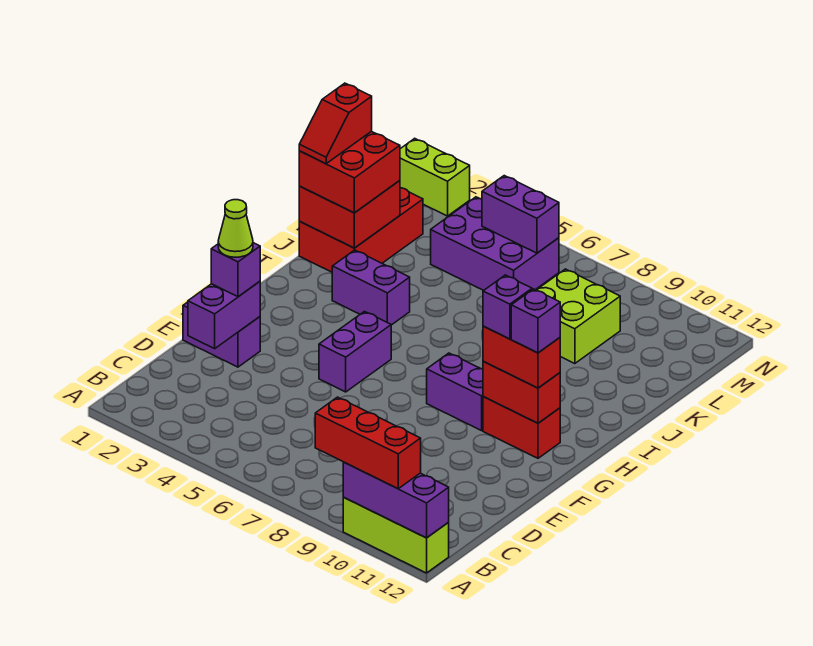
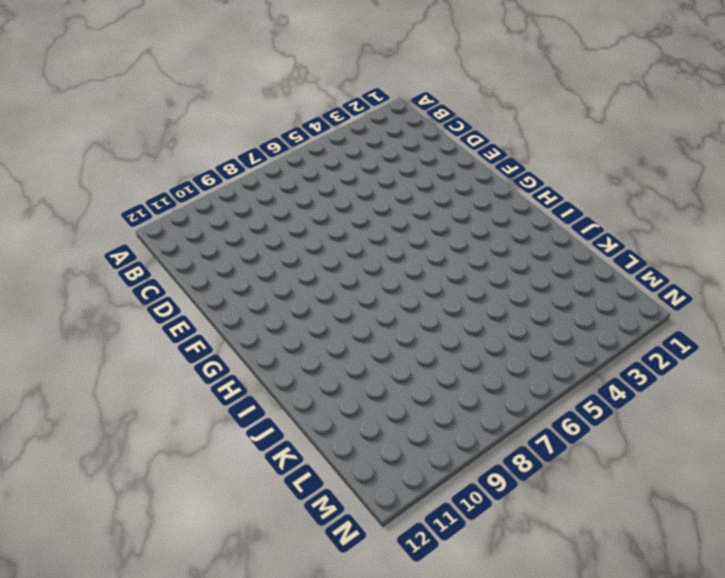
none -> lime brick A10:A12 level 1
none -> purple brick E1:E2 level 1
none -> purple brick F5:G5 level 1

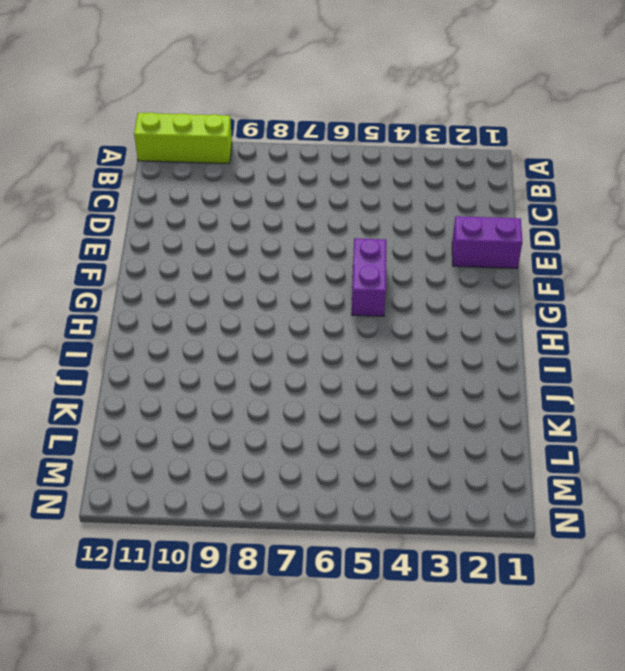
none -> purple brick G8:G9 level 1
none -> red brick G10:G11 level 1
none -> purple brick I3:I4 level 1

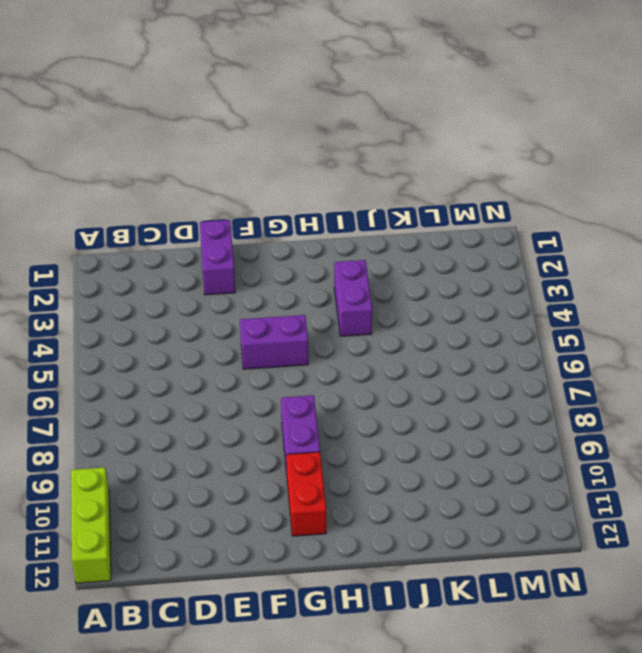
none -> red brick J1:L2 level 1
none -> lime brick K8:L9 level 1
none -> purple brick L4:M6 level 1

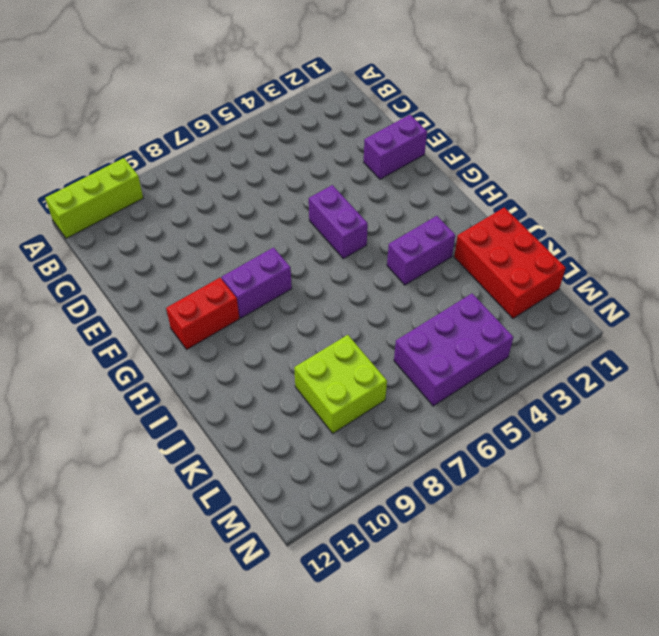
none -> lime brick N1:N2 level 1
none -> purple brick A10:A12 level 2
none -> purple brick D2:E2 level 2

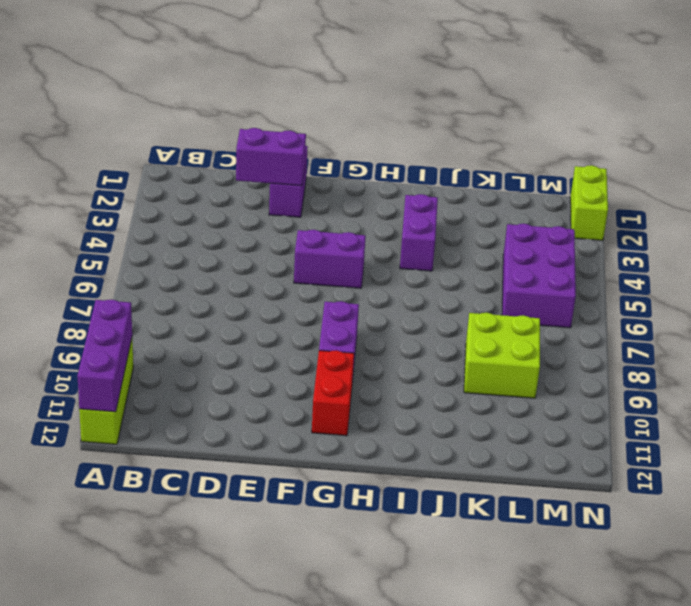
none -> red brick J1:L2 level 1
none -> red brick G10:G11 level 2
none -> red brick J1:K2 level 2

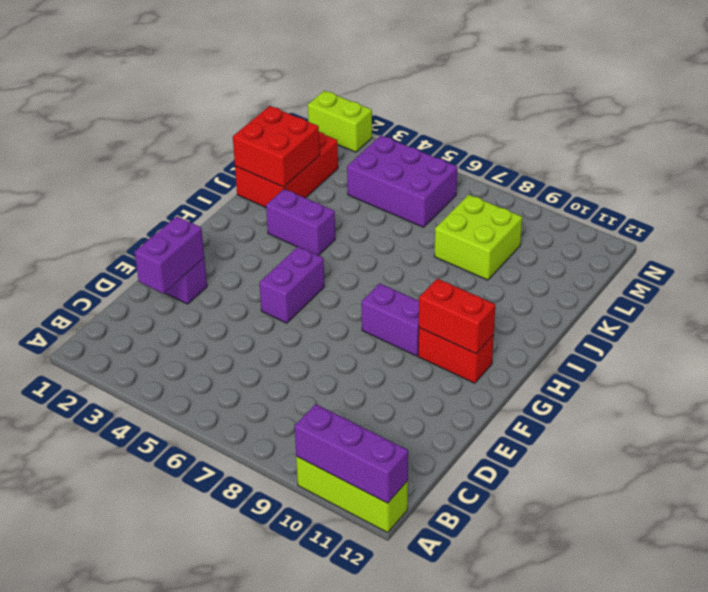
none -> purple brick M5:M6 level 2
none -> red brick A9:A11 level 3
none -> purple brick E2 level 3

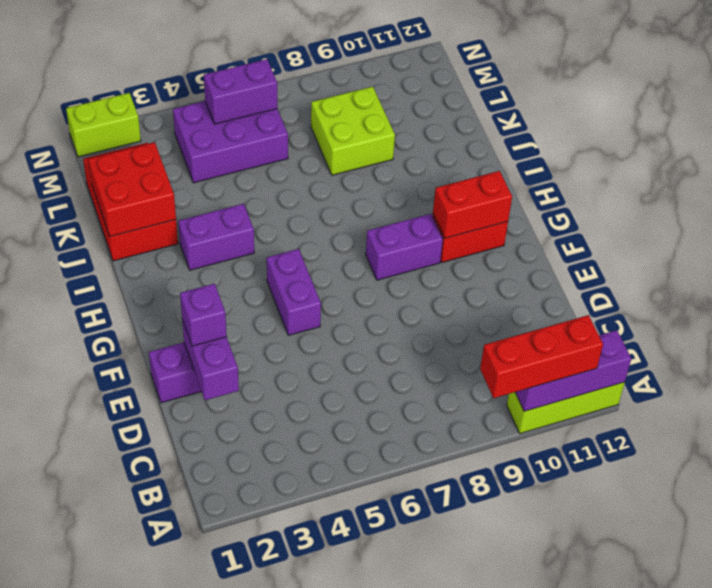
none -> red brick G10:G11 level 3
none -> red brick J1:K2 level 3
none -> lime cone E2 level 4

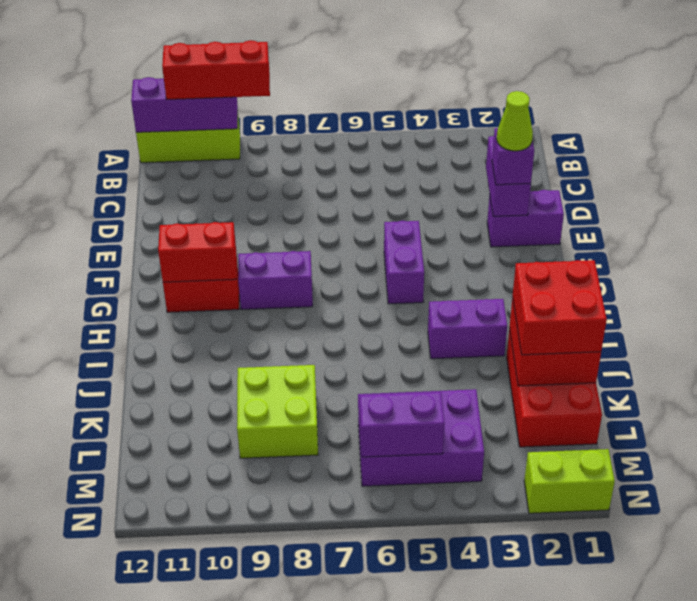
none -> red brick G10:G11 level 3
none -> purple brick G10 level 4
none -> purple brick G11 level 4

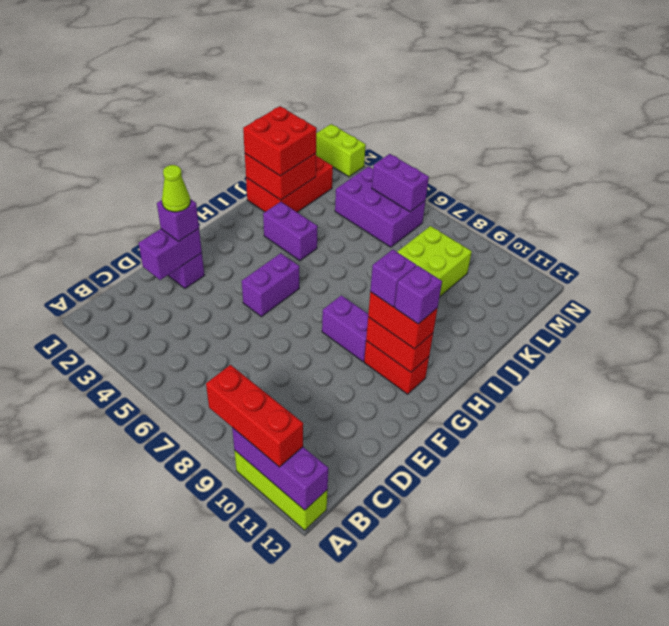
none -> red slope J1:K1 level 4 top K

